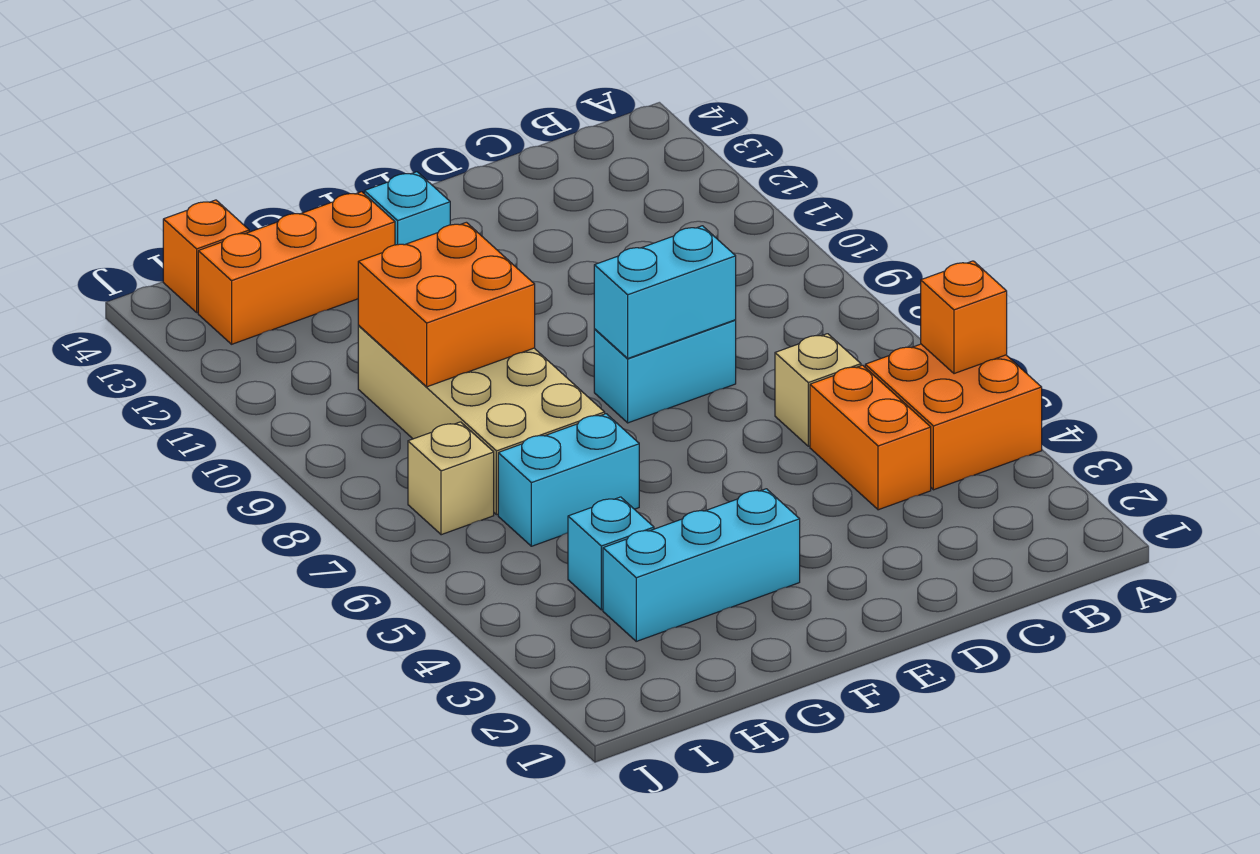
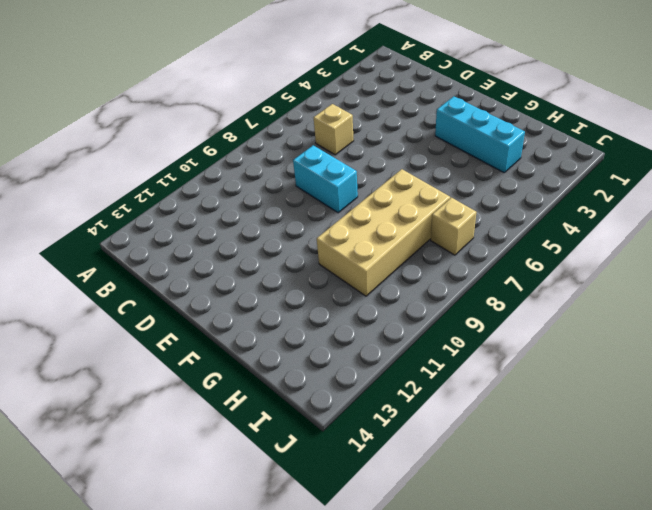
none -> orange brick A4:B5 level 1
none -> orange brick C4:C5 level 1
none -> cyan brick F13 level 1

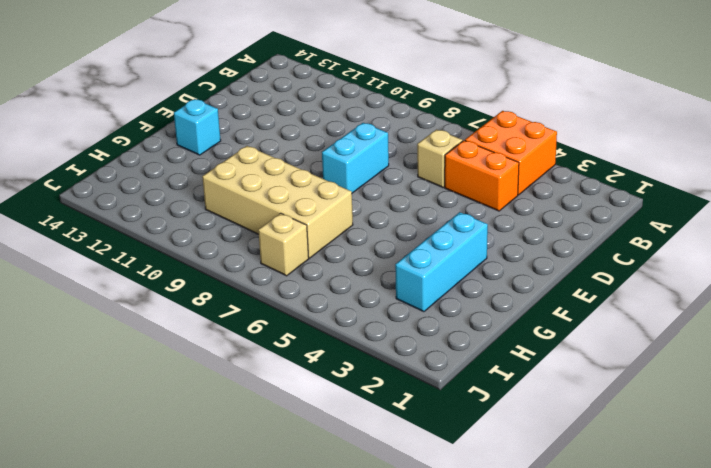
none -> cyan brick G6:H6 level 1
none -> orange brick G13:I13 level 1
none -> cyan brick H4 level 1

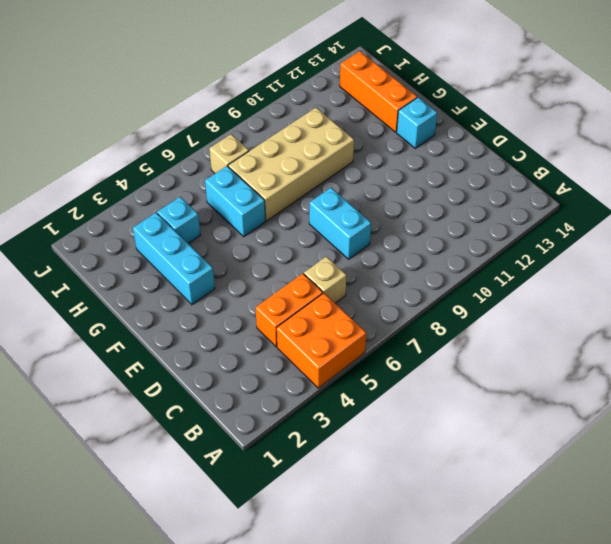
none -> orange brick I14 level 1
none -> orange brick A5 level 2
none -> cyan brick D8:E8 level 2

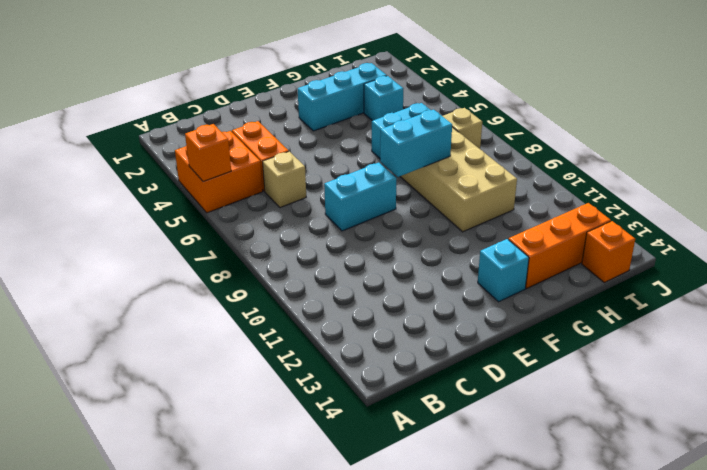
cyan brick F8:G8 level 2 -> cyan brick D8:E8 level 2
none -> orange brick G9:H10 level 2

